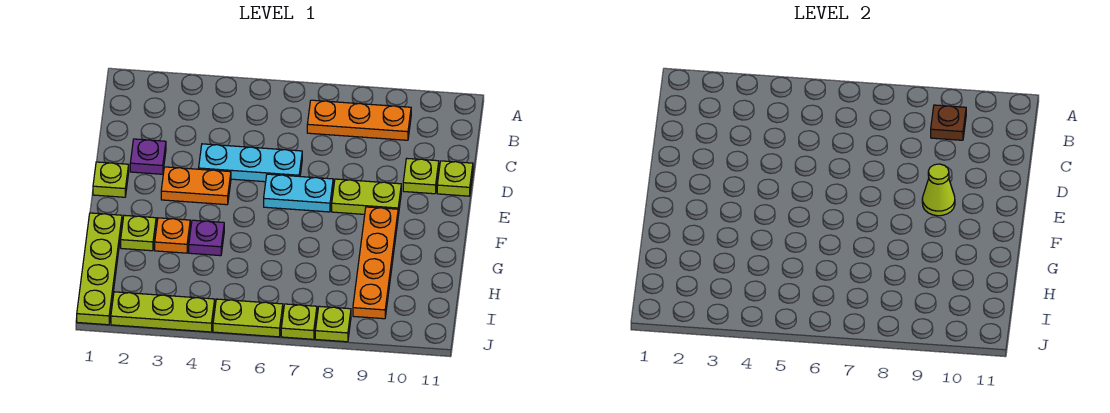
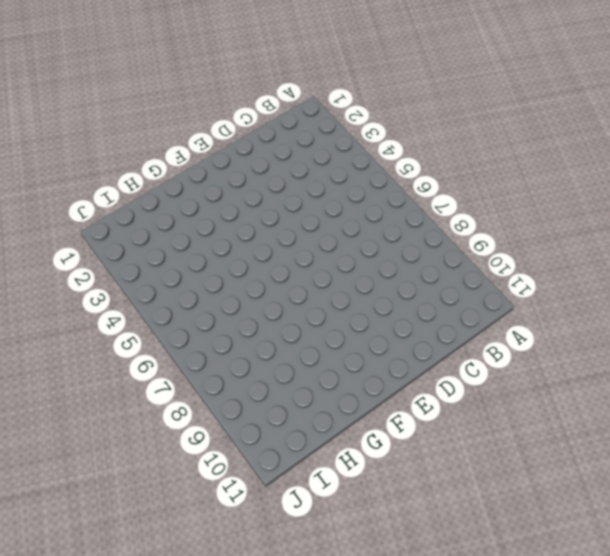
none -> orange plate B7:B9 level 1
none -> purple plate D2 level 1
none -> cyan plate D4:D6 level 1

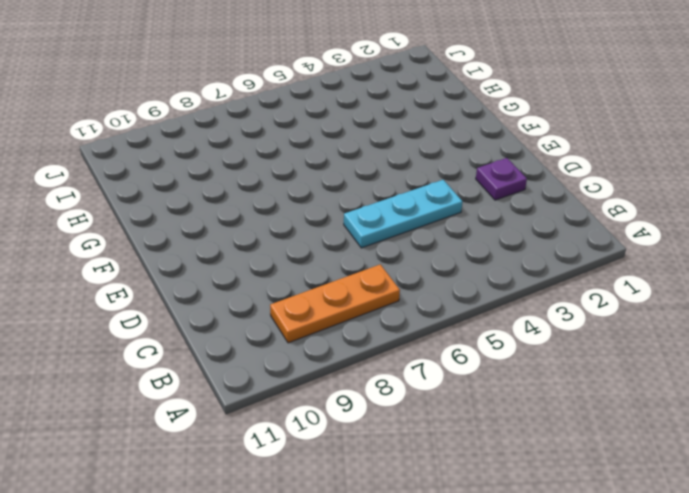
none -> lime plate D10 level 1
none -> lime plate D11 level 1
none -> lime plate E1 level 1

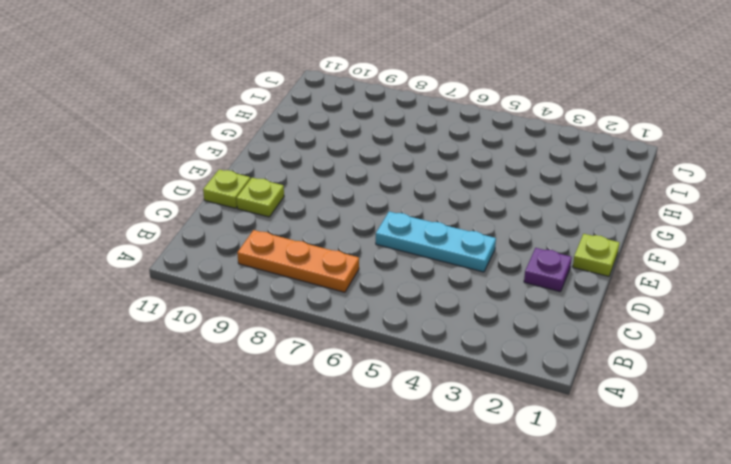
none -> orange plate E3:E4 level 1
none -> cyan plate E6:E7 level 1
none -> lime plate E8:E9 level 1

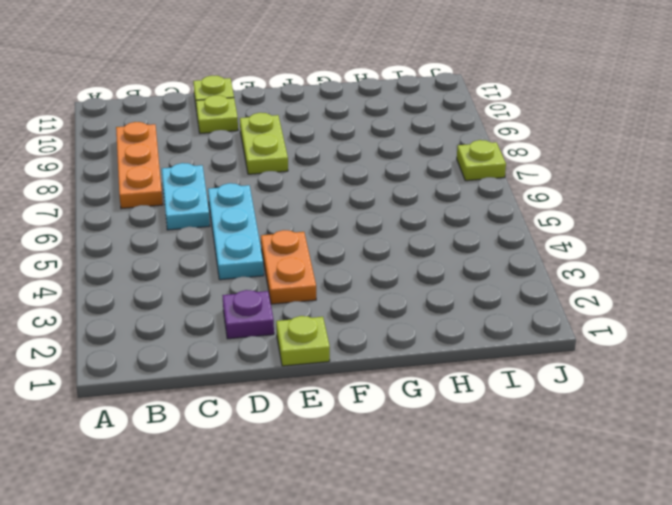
cyan plate C6:C7 level 1 -> cyan plate E6:E7 level 1
none -> orange plate F9:I9 level 1
none -> lime plate G1:J1 level 1
none -> lime plate G2 level 1

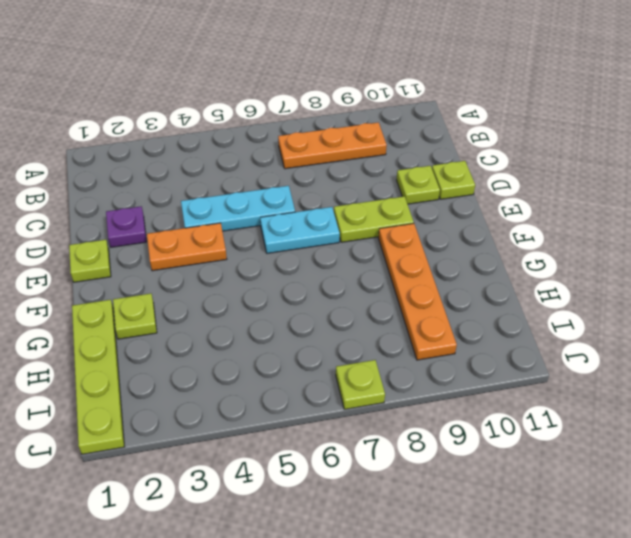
none -> orange plate G3 level 1
none -> purple plate G4 level 1
none -> lime plate J2:J4 level 1

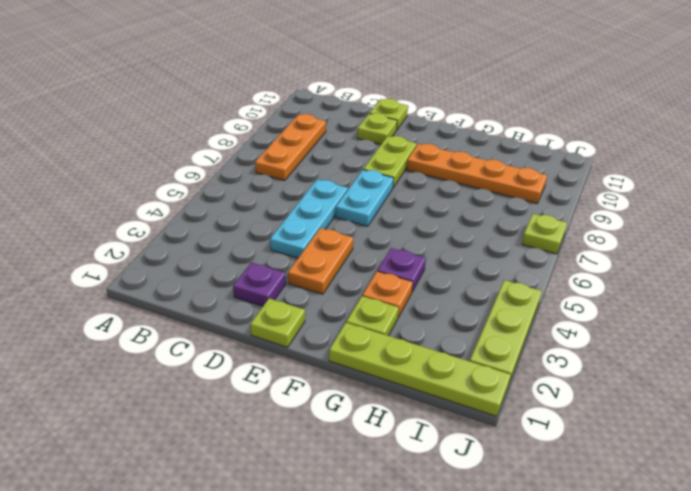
none -> lime plate J5:J6 level 1
none -> lime plate J8 level 1
none -> brown plate B9 level 2

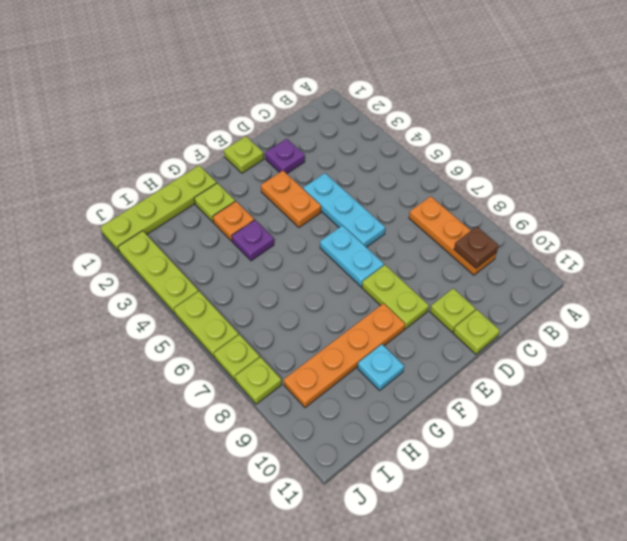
cyan plate G10 level 1 -> none
none -> lime cone E9 level 2

